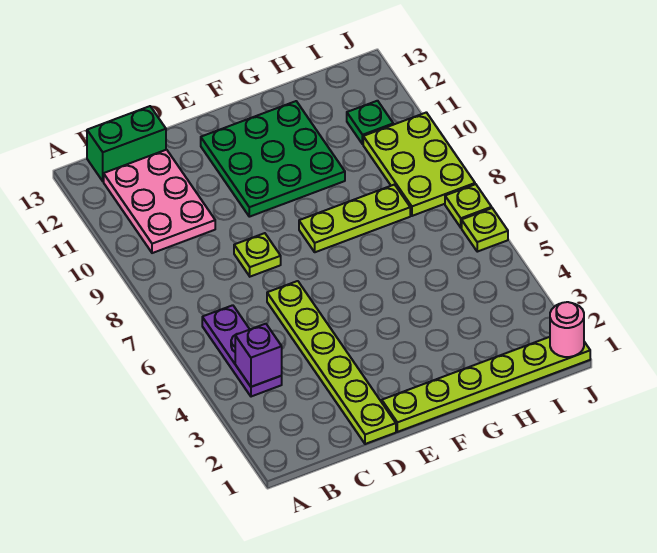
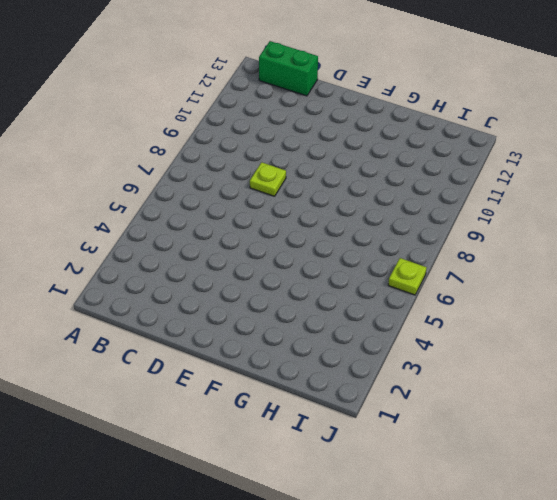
none -> purple plate B4:B6 level 1
none -> pink plate B10:C12 level 1
none -> lime plate D1:D6 level 1

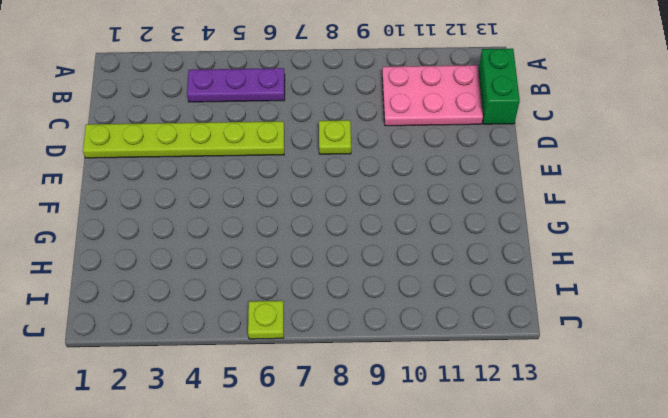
none -> lime plate E1:J1 level 1
none -> green plate E10:G12 level 1
none -> lime plate F8:H8 level 1

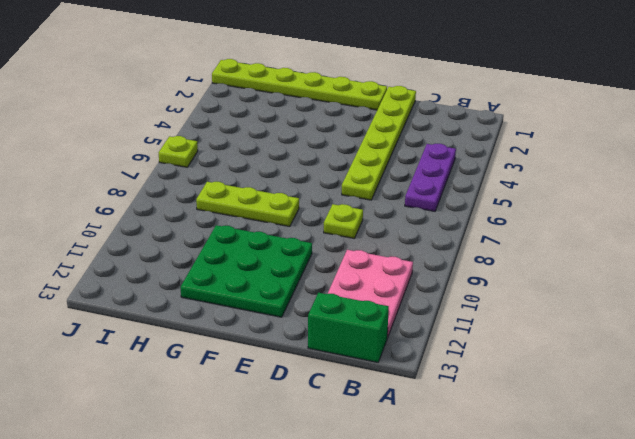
none -> lime plate I8:J10 level 1
none -> green plate I11 level 1
none -> lime plate J7 level 1

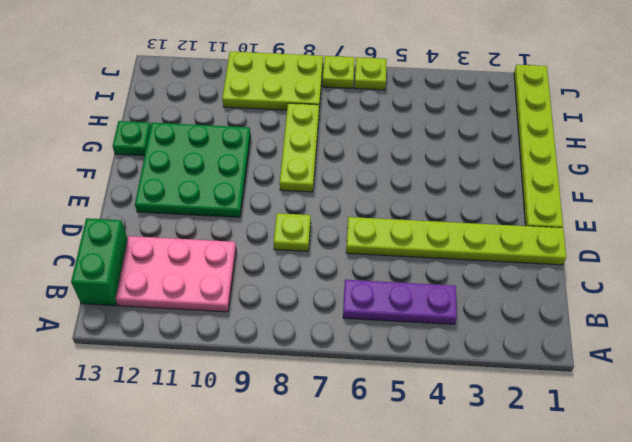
green plate G13 level 1 -> green plate I11 level 1
none -> purple brick B4 level 2
none -> pink round brick J1 level 2

